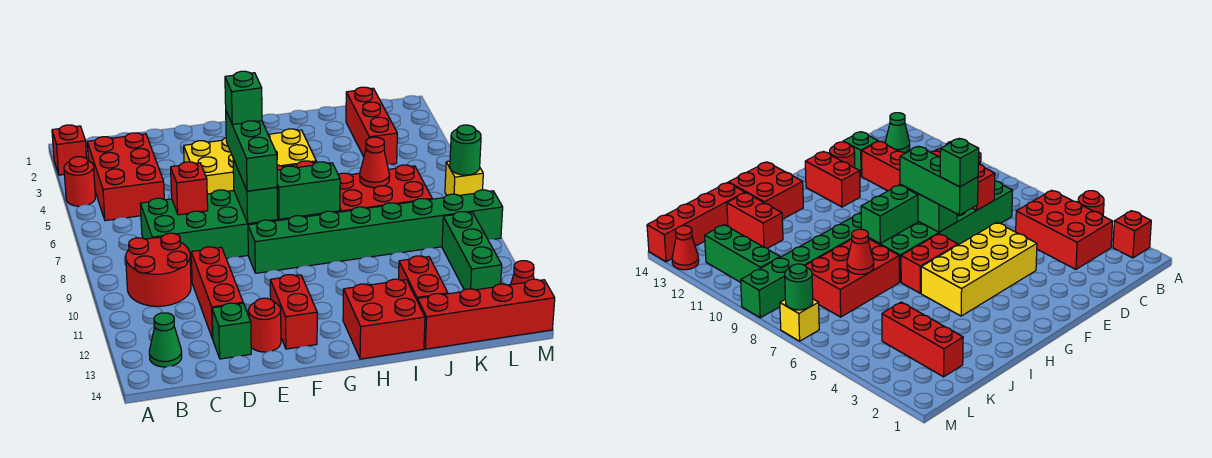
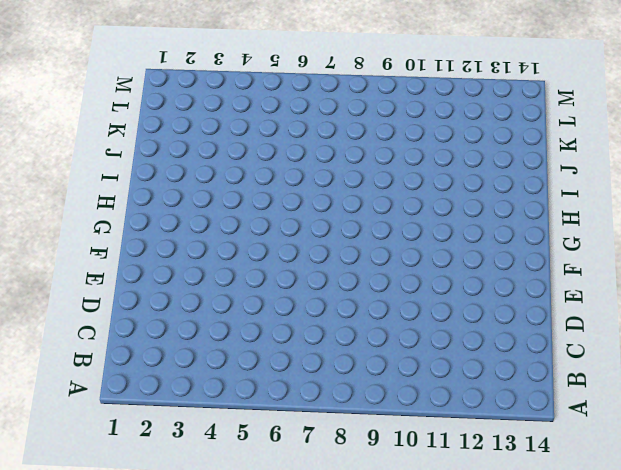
none -> red brick A2 level 1
none -> red round brick A4 level 1
none -> red brick B3:C5 level 1

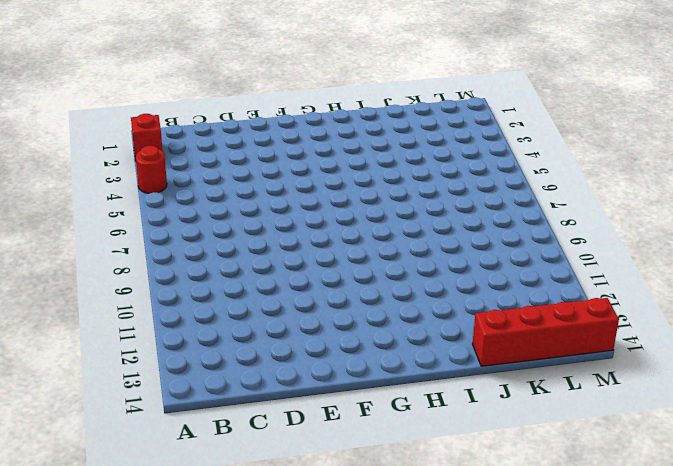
none -> red brick B3:C5 level 1
none -> red round brick B9:C10 level 1
none -> green cone B13 level 1

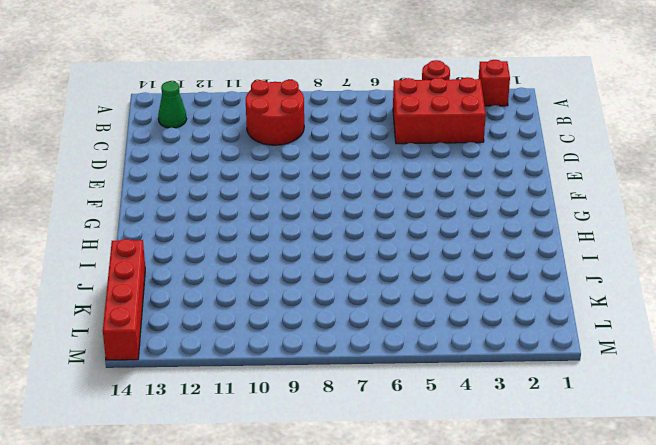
none -> green brick C7:H8 level 1
none -> red brick D10:D12 level 1
none -> green brick D13 level 1

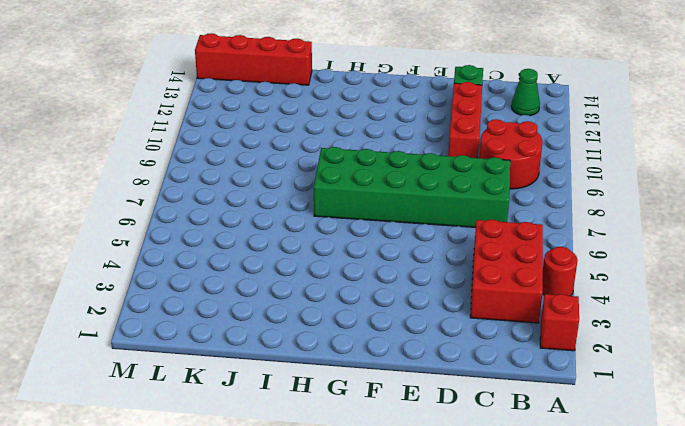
none -> yellow brick E4:H5 level 1
none -> red round brick E13 level 1
none -> green brick F9:M9 level 1

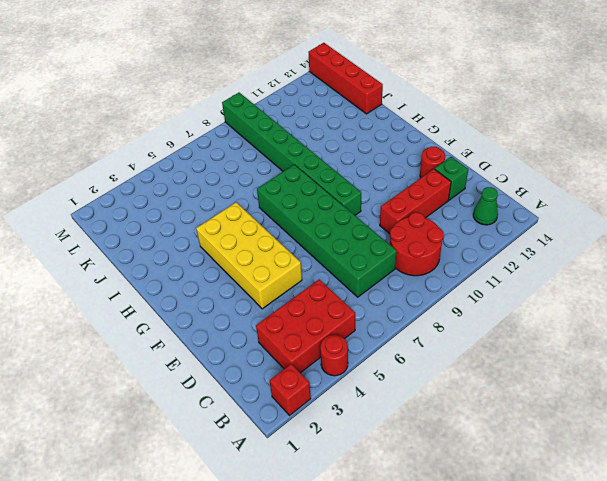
none -> red brick F12:F13 level 1
none -> red brick G6:H6 level 1
none -> red brick H13:I14 level 1

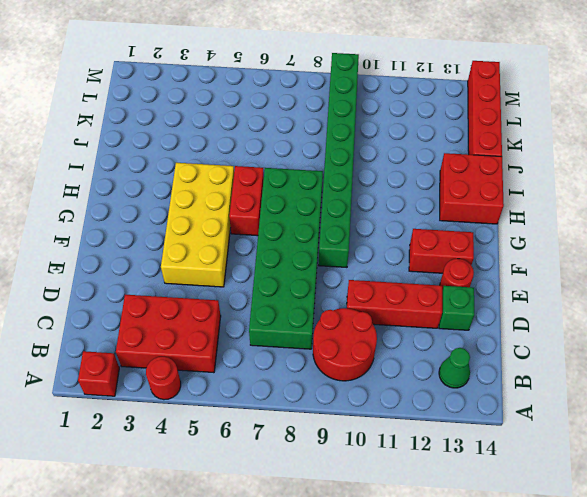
none -> red brick I7:K8 level 1
none -> red brick J12:J13 level 1
none -> red brick K2:K4 level 1

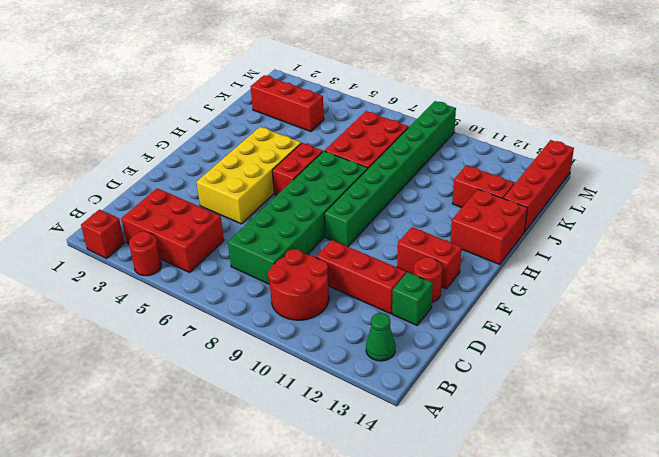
none -> green brick L10:L12 level 1
none -> yellow brick M7 level 1
none -> red cone M13 level 1

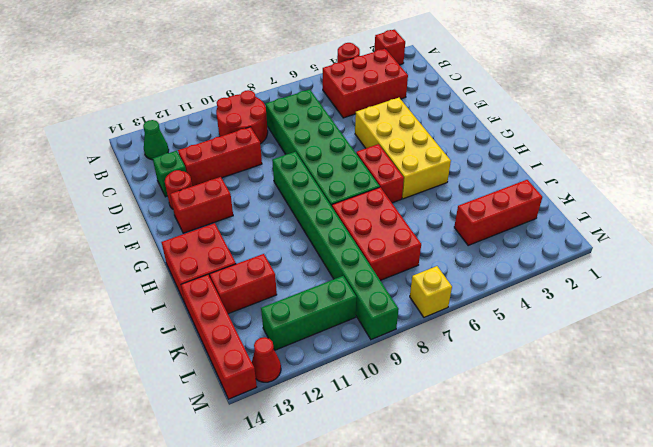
none -> red brick D7 level 2
none -> green brick F7:F8 level 2
none -> green brick G8:H8 level 2

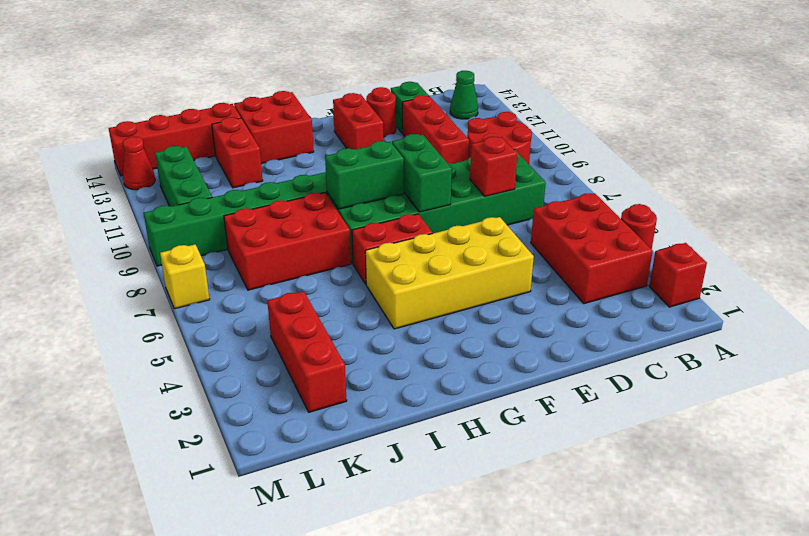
none -> red cone J7 level 2
none -> green round brick M7 level 2
none -> green brick F6:F8 level 3

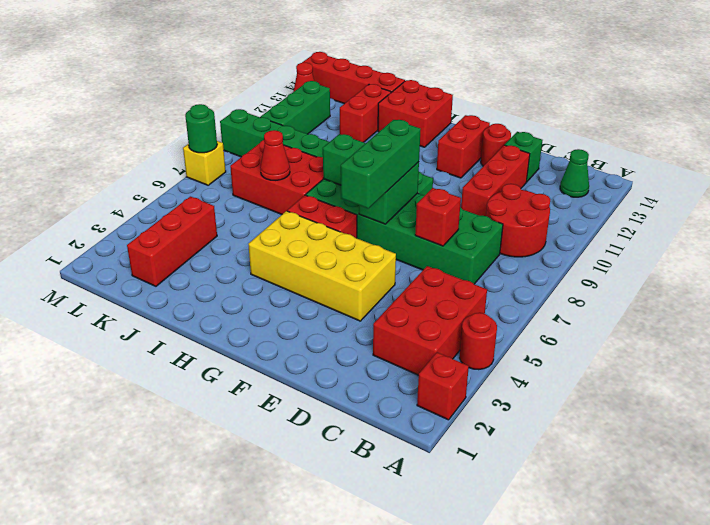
none -> green brick F6 level 4

